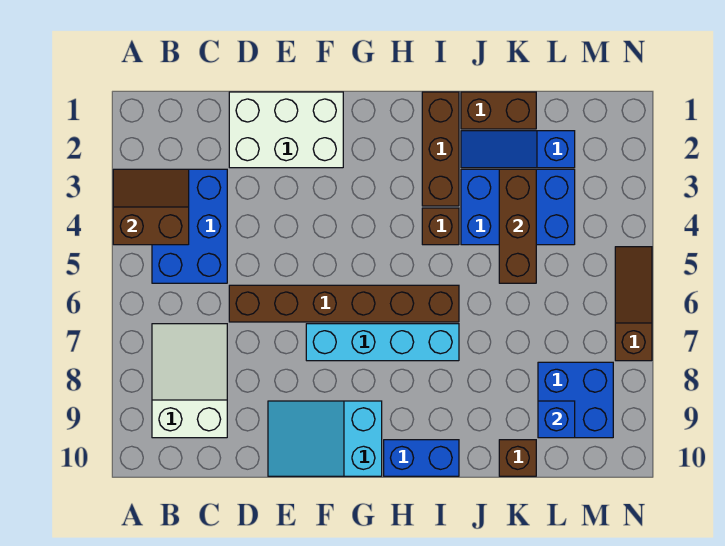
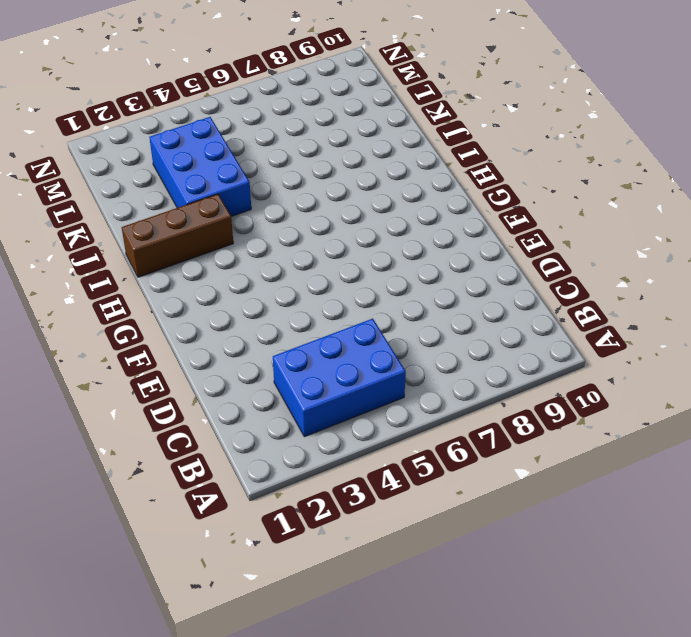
none -> white slope B7:C9 level 1 top 9
none -> white brick D1:F2 level 1
none -> brown brick D6:I6 level 1

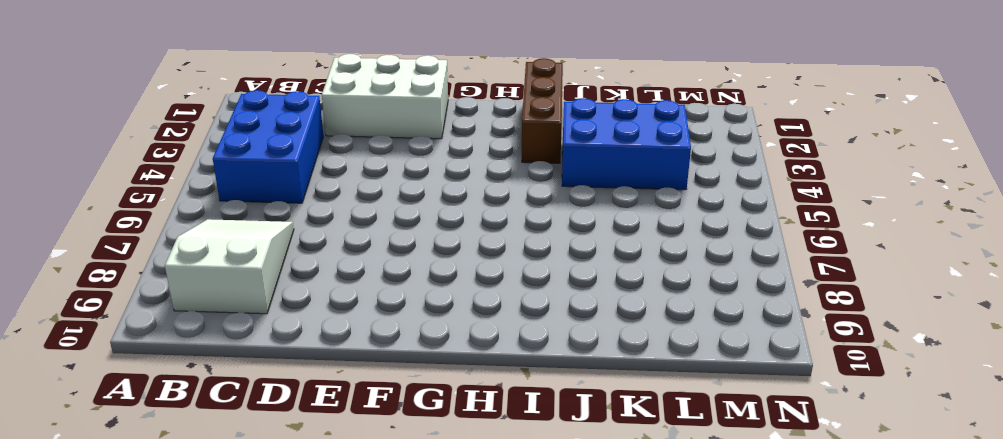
none -> brown brick D6:I6 level 1
none -> cyan slope E9:G10 level 1 top G
none -> cyan brick F7:I7 level 1

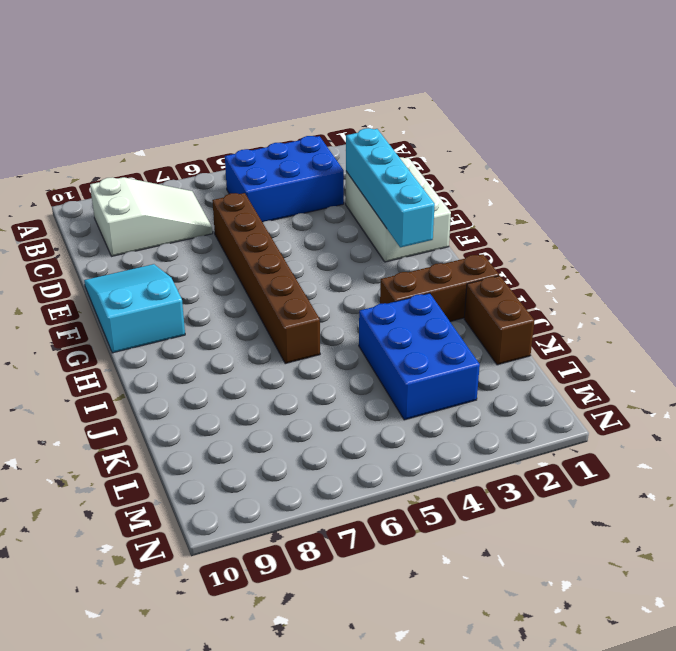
cyan brick D2:G2 level 2 -> cyan brick F7:I7 level 1
none -> blue brick H10:I10 level 1
none -> brown brick I4 level 1
none -> blue slope J2:L2 level 1 top L

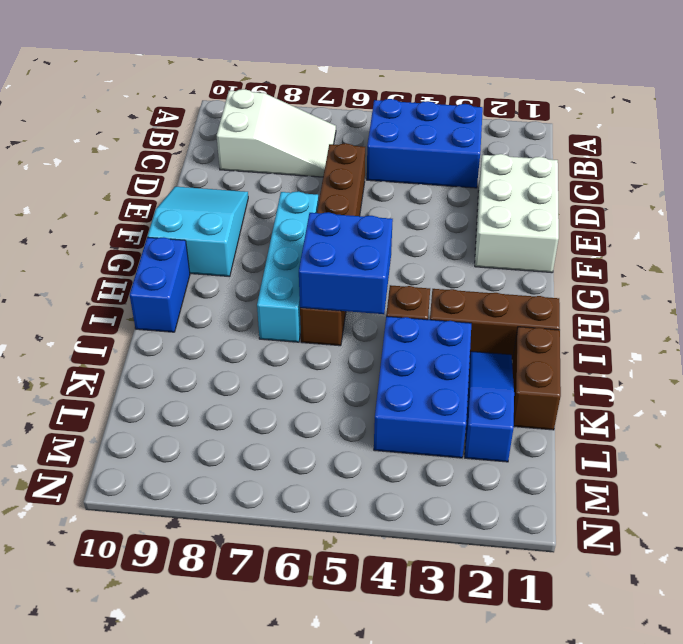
blue brick H5:I6 level 2 -> blue brick L8:M9 level 1
none -> brown brick K10 level 1
none -> brown slope N5:N7 level 1 top 7
none -> brown slope A3:B4 level 2 top 4

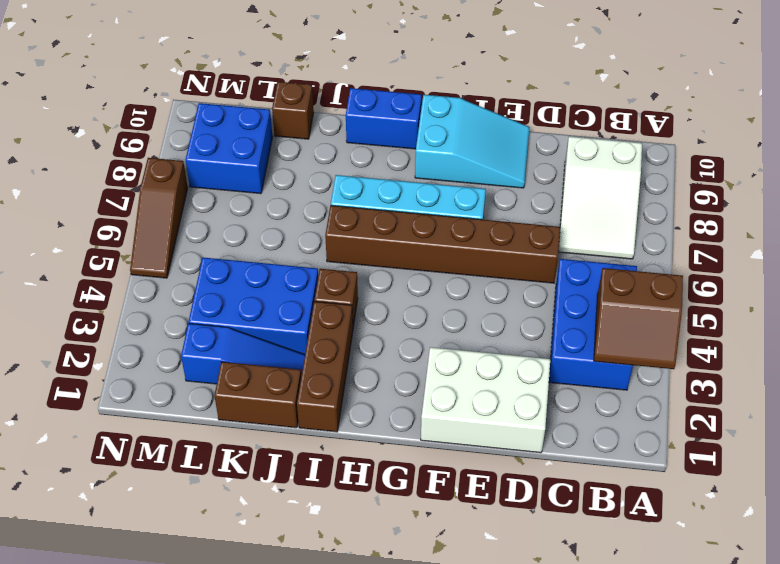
none -> brown brick K3:K5 level 2
none -> blue brick L9 level 2

